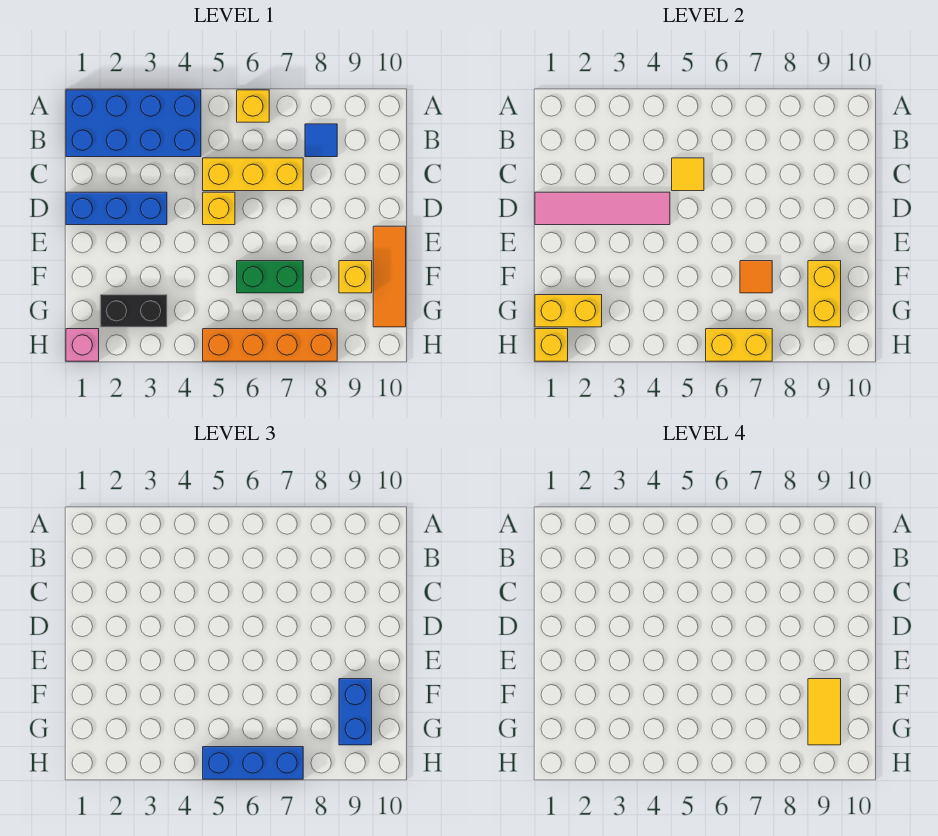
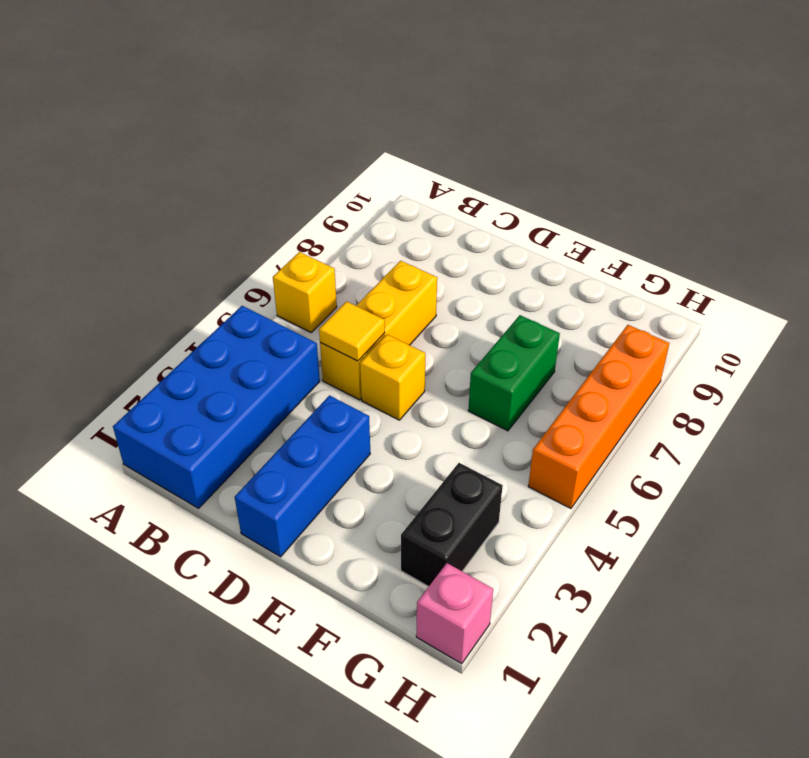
none -> blue tile B8 level 1
none -> orange tile E10:G10 level 1
none -> yellow brick F9 level 1

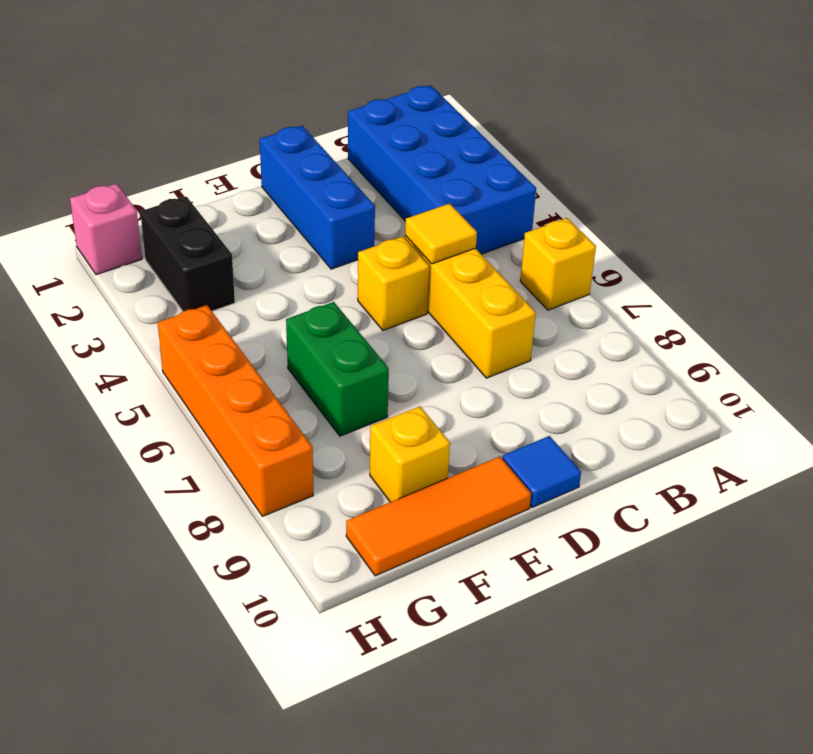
blue tile D10 level 1 -> blue tile B8 level 1
none -> pink tile D1:D4 level 2
none -> orange tile F7 level 2
none -> yellow brick F9:G9 level 2

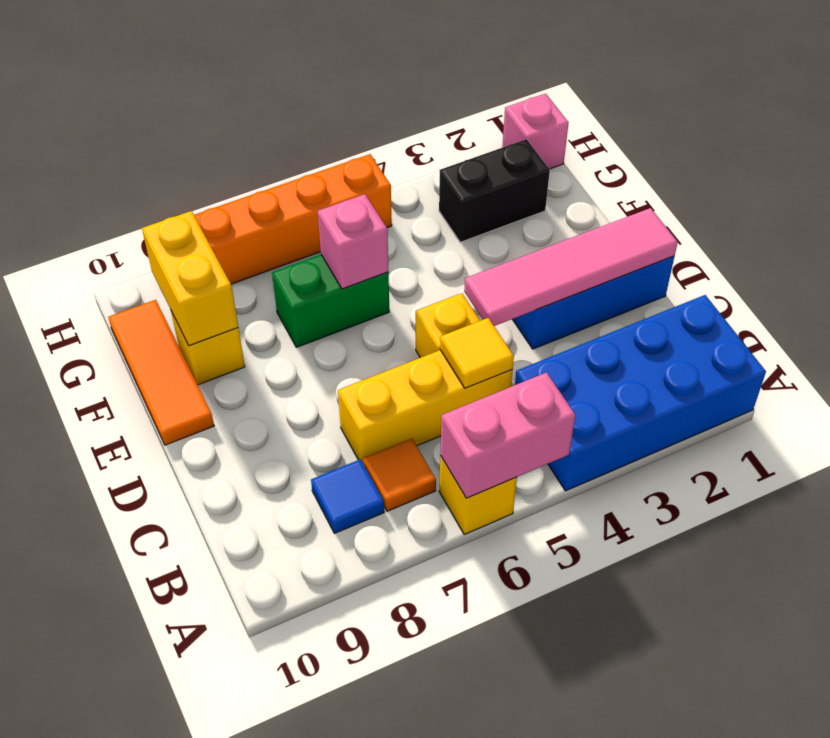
pink brick A5:A6 level 2 -> none
orange tile B7 level 1 -> orange tile F7 level 2
pink brick F6 level 2 -> none
none -> yellow brick G1:G2 level 2
none -> yellow brick H1 level 2
none -> yellow brick H6:H7 level 2

